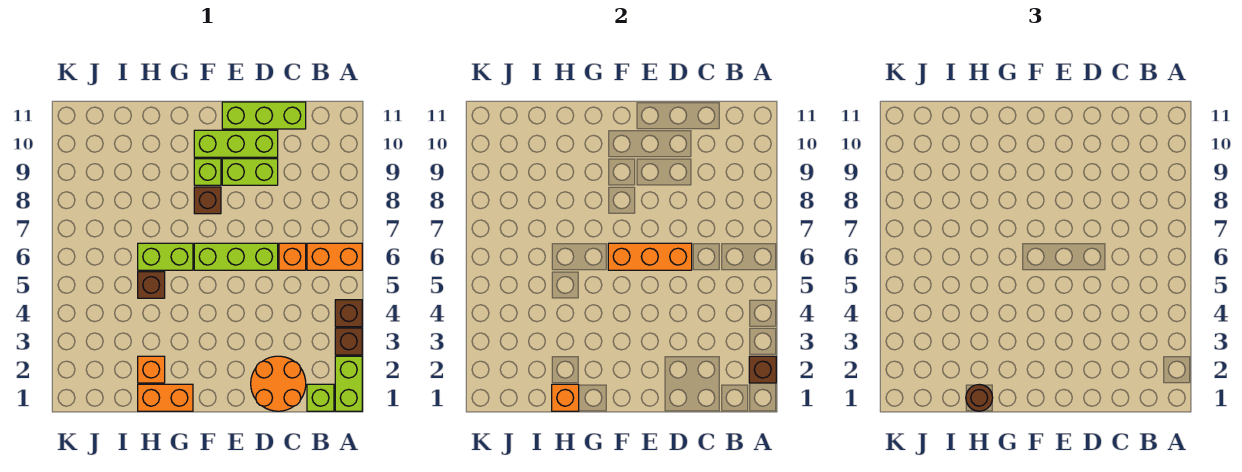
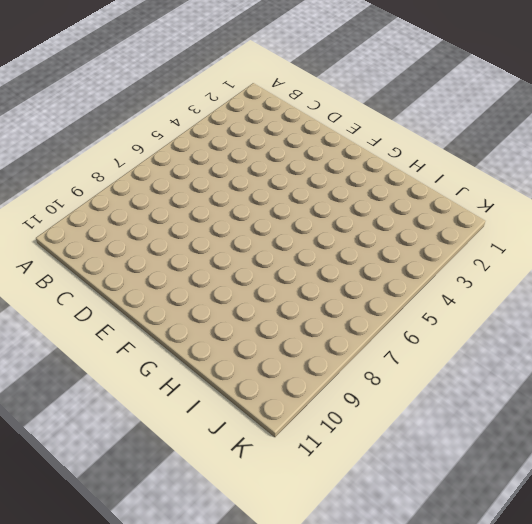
none -> lime brick A1:A2 level 1
none -> brown brick A3 level 1
none -> brown brick A4 level 1

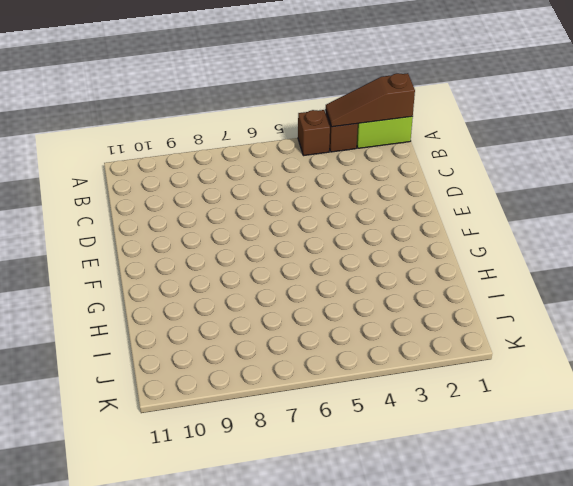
brown slope A1:A3 level 2 top 1 -> brown brick A2 level 2
none -> orange brick A6:B6 level 1
none -> lime brick B1 level 1
none -> orange round brick C1:D2 level 1

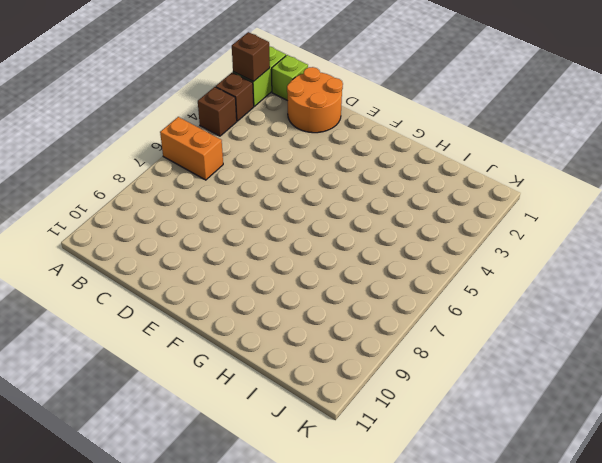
none -> orange brick C6 level 1
none -> lime brick C11:E11 level 1
none -> lime brick D6:F6 level 1

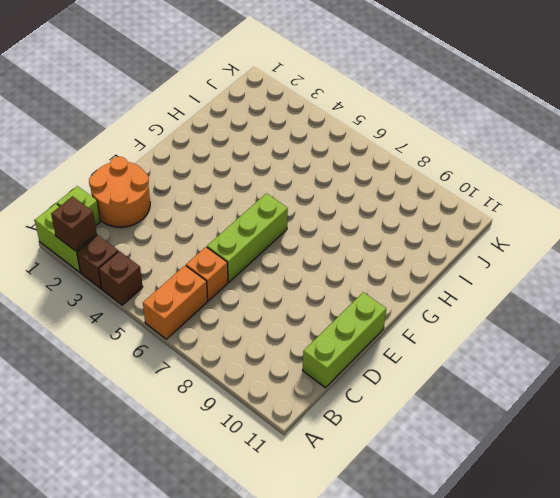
none -> lime brick D9:E9 level 1
none -> lime brick D10:F10 level 1
none -> brown brick F8 level 1

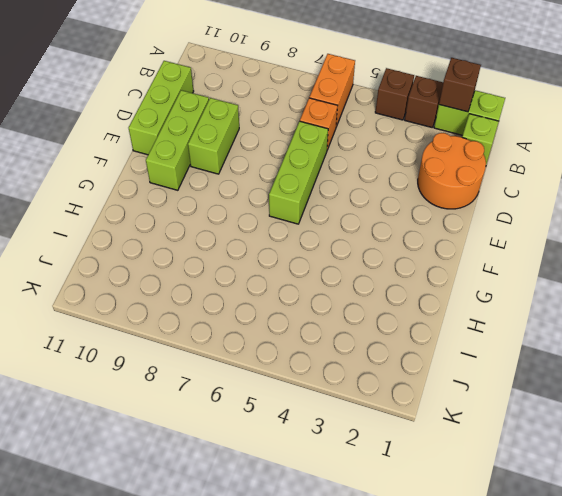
none -> brown brick F8 level 1
none -> lime brick F9 level 1
none -> orange brick G1:H1 level 1

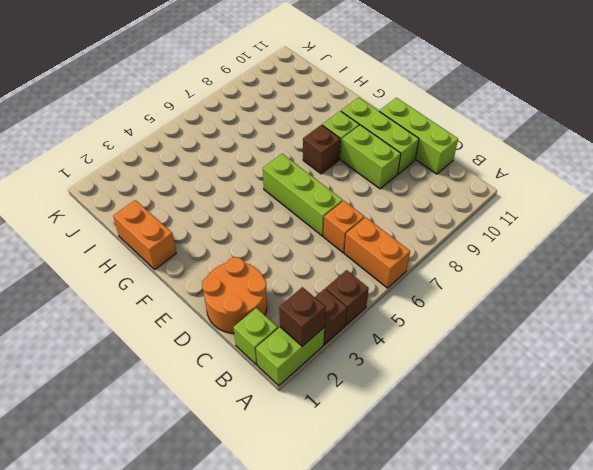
none -> lime brick G6:H6 level 1
none -> orange brick H2 level 1
none -> brown brick H5 level 1

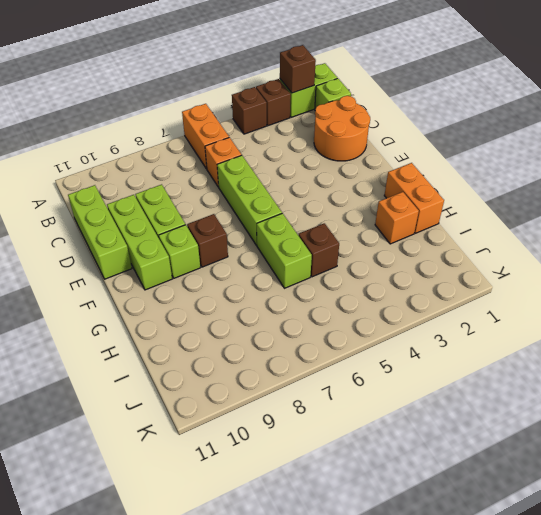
none -> orange brick D6:F6 level 2
none -> orange brick H1 level 2
none -> brown round brick H1 level 3

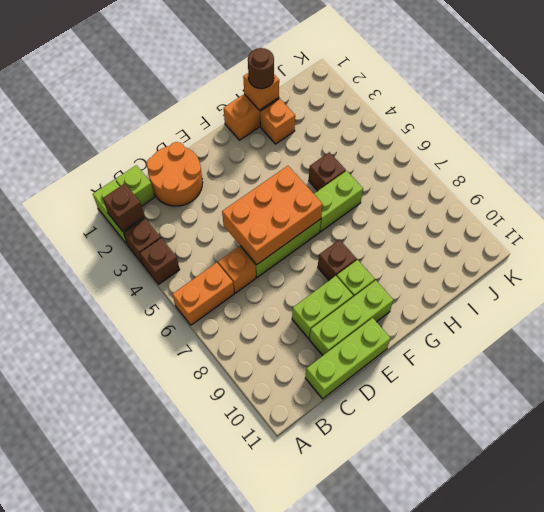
orange brick D5:F6 level 2 -> orange brick D6:F6 level 2

